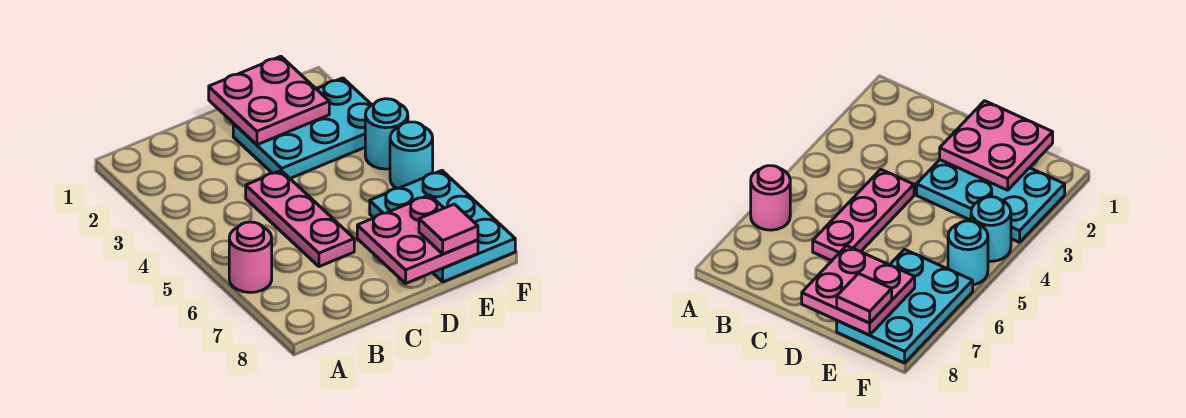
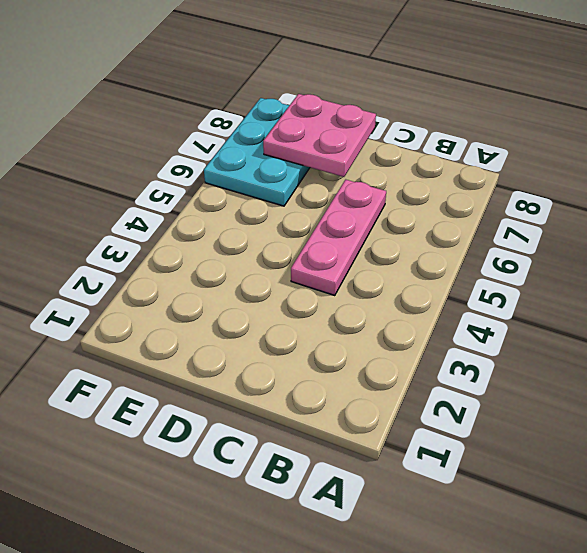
none -> pink round brick A6 level 1
none -> cyan plate D2:F3 level 1

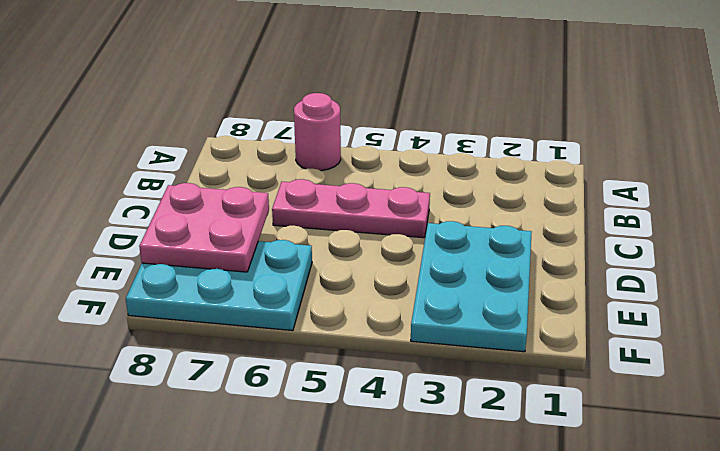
none -> cyan round brick F4 level 1
none -> cyan round brick F5 level 1

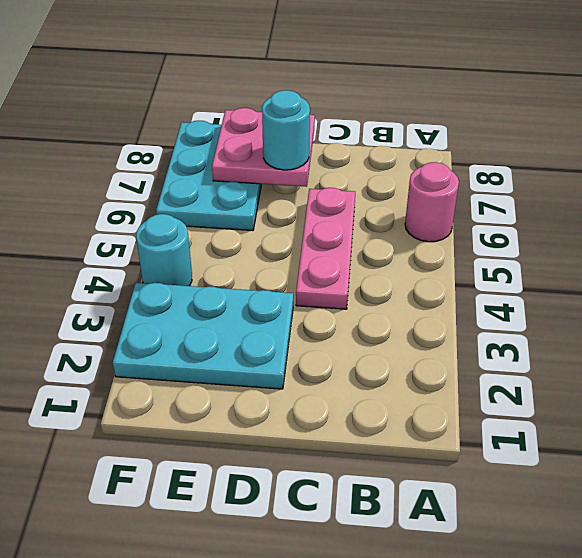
cyan round brick D7 level 3 -> cyan round brick F5 level 1
none -> pink plate D1:E2 level 2
none -> pink tile E8 level 3

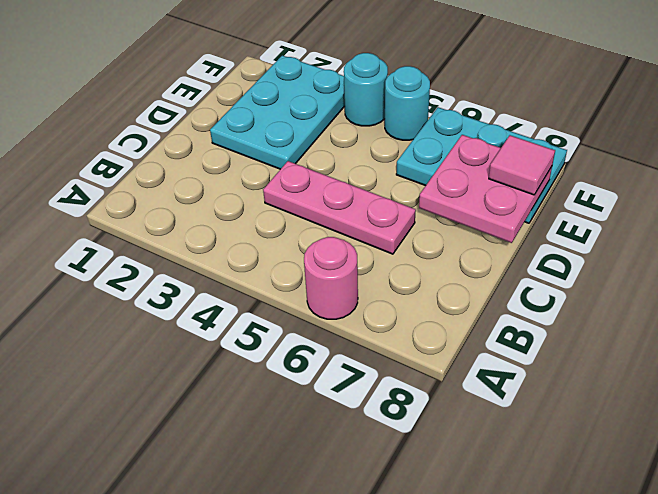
none -> pink plate D1:E2 level 2

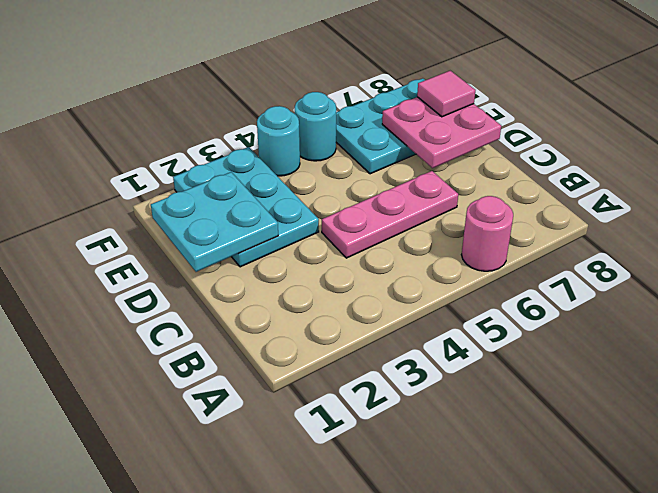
cyan plate D1:E2 level 2 -> pink plate D1:E2 level 2

